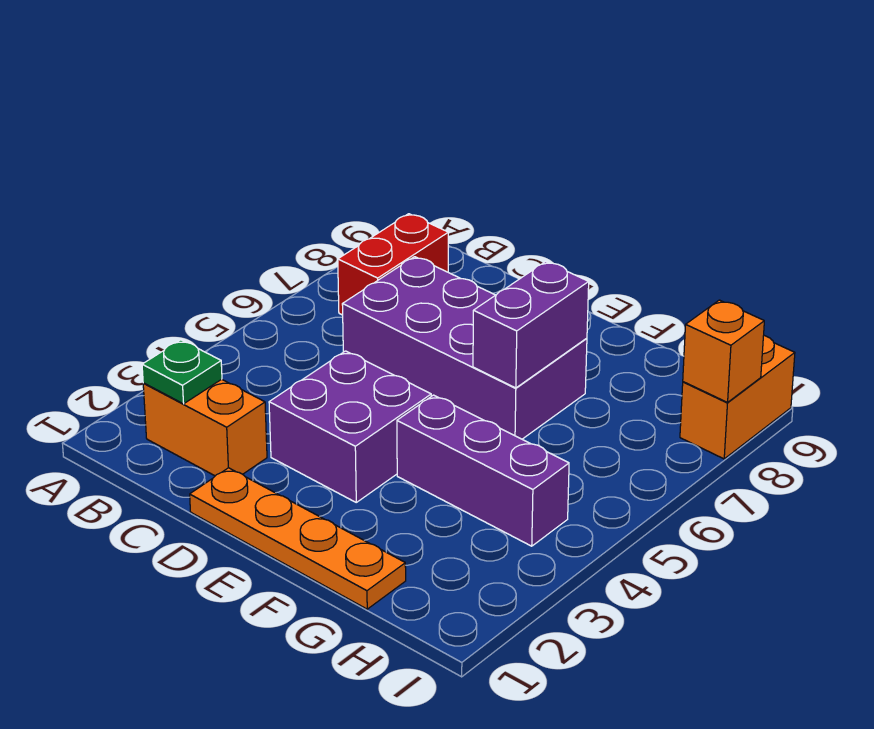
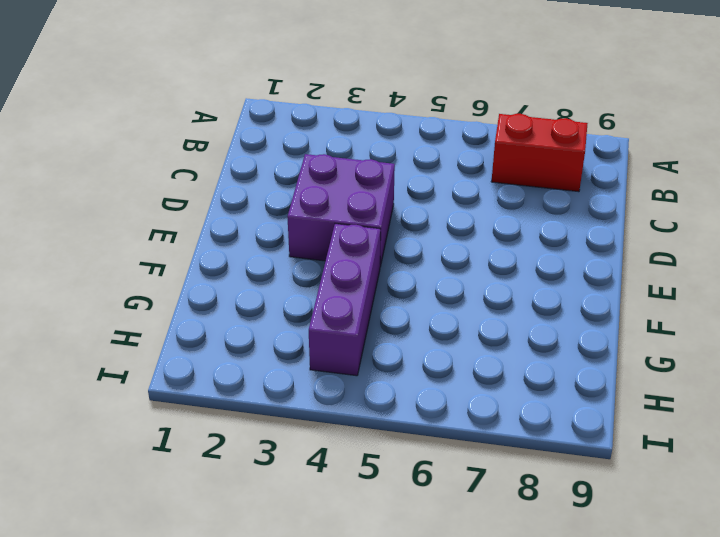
none -> orange brick B2:C2 level 1
none -> purple brick C6:F7 level 1

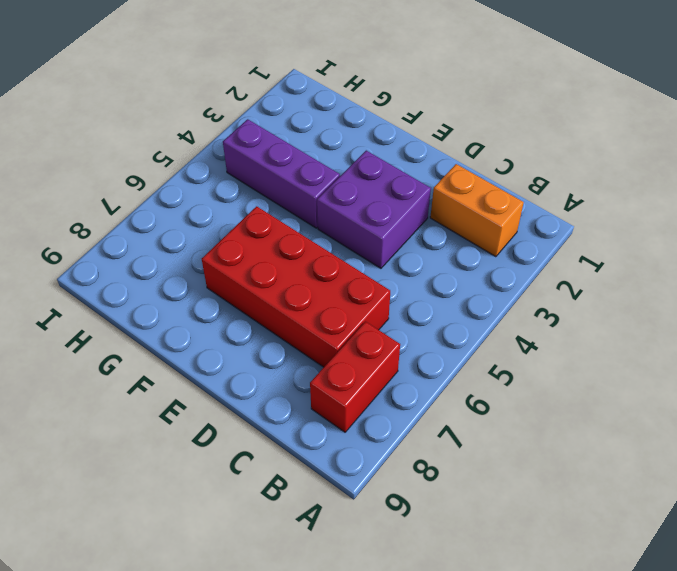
red brick C6:F7 level 1 -> purple brick C6:F7 level 1
none -> orange plate D1:G1 level 1
none -> orange brick I8:I9 level 1

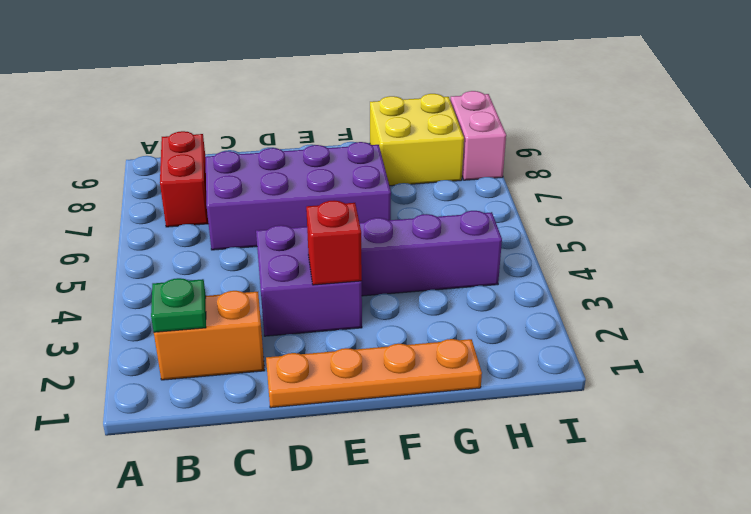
red brick E3 level 2 -> none
yellow brick G8:H9 level 1 -> none
pink brick I8:I9 level 1 -> orange brick I8:I9 level 1
none -> purple brick F6:F7 level 2
none -> orange brick I8 level 2

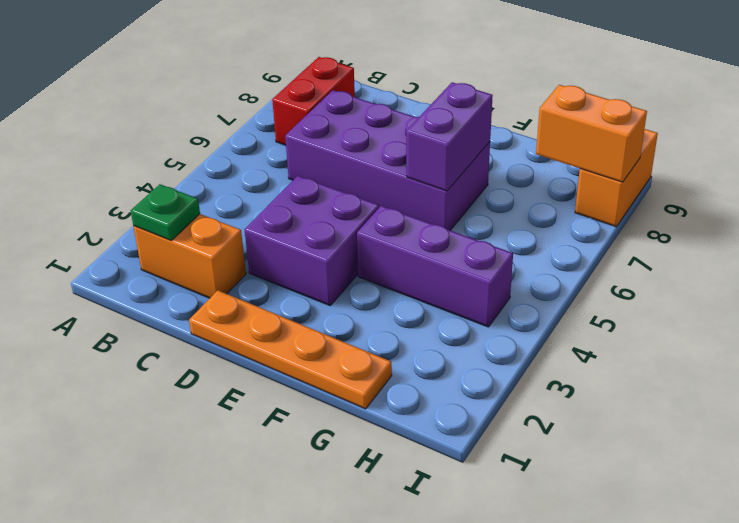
orange brick H8:I8 level 2 -> orange brick I8 level 2

